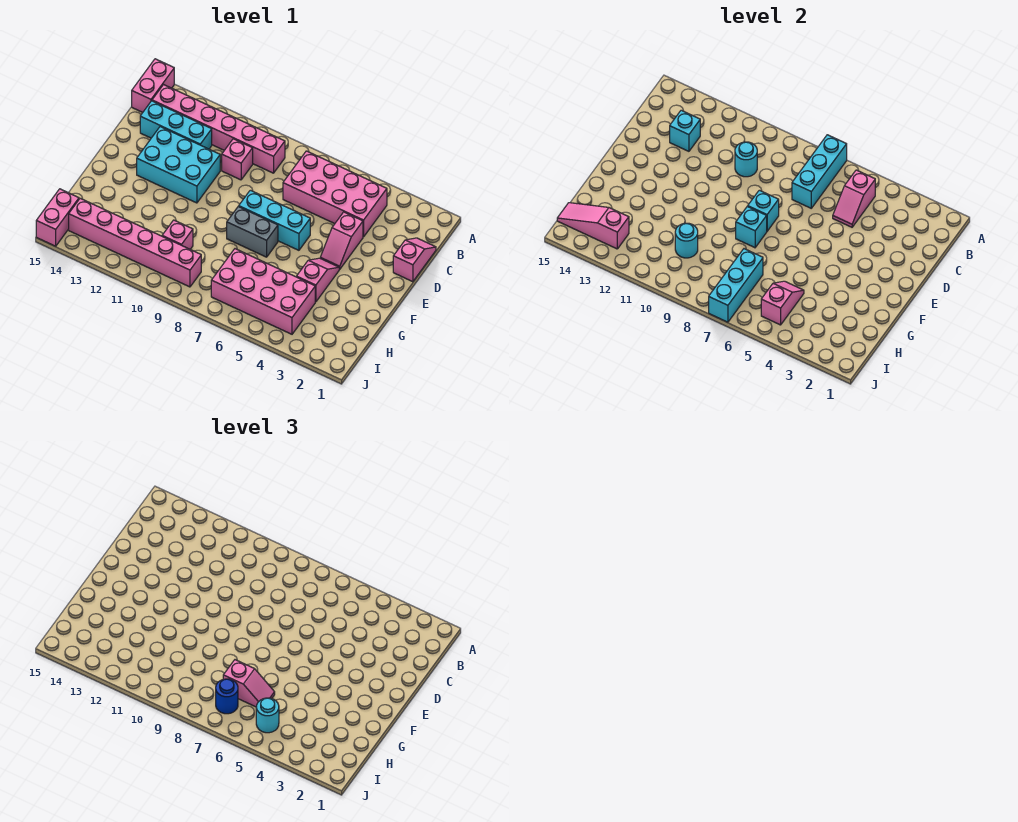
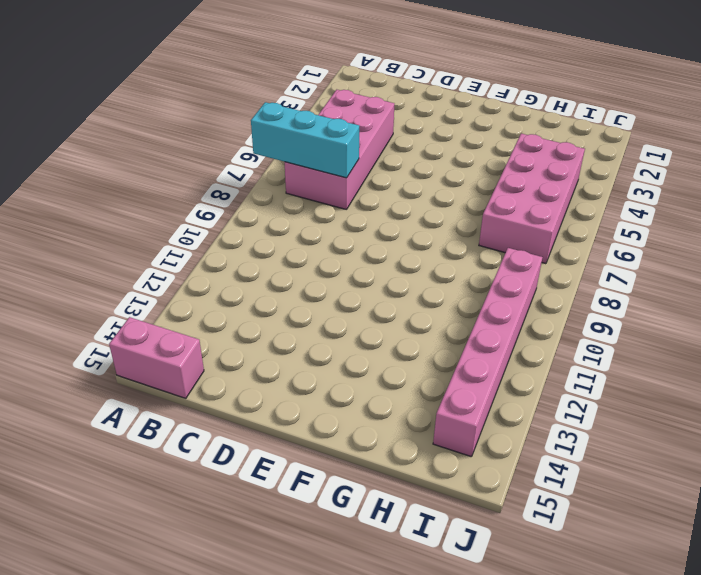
none -> pink brick B9:B14 level 1
none -> pink slope C1:D1 level 1 top D
none -> pink brick C10 level 1

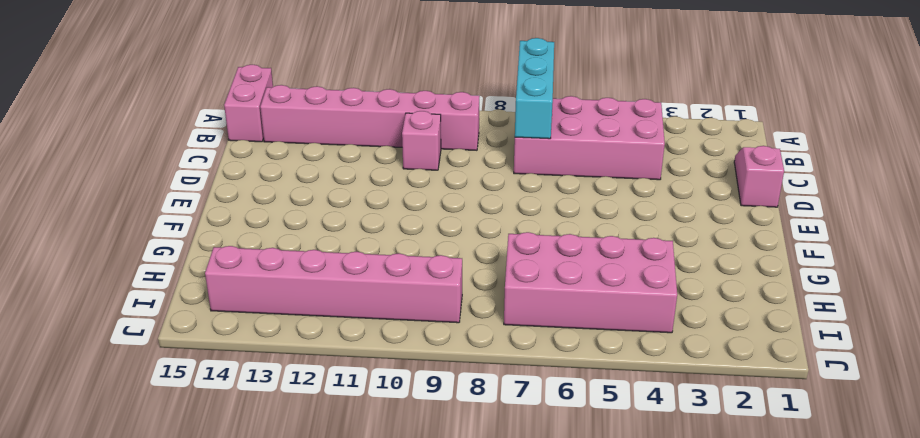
none -> cyan brick C12:C14 level 1
none -> pink slope D4:E4 level 1 top D
none -> cyan brick D11:E13 level 1

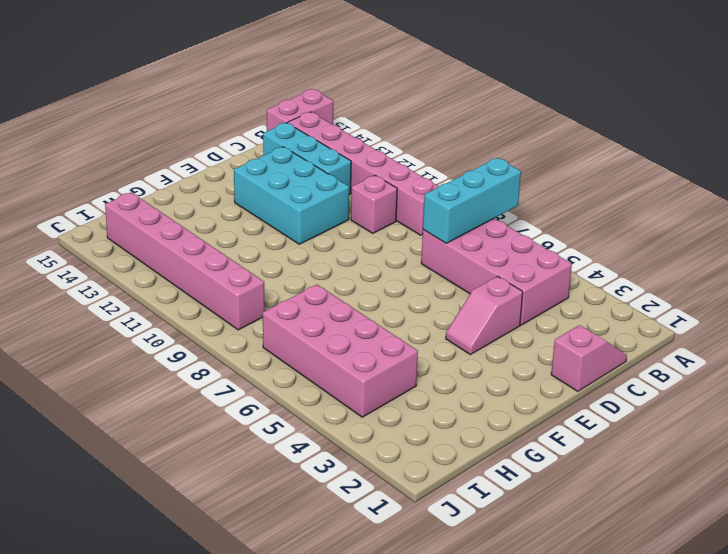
none -> cyan brick E6:E8 level 1
none -> pink slope F4:G4 level 1 top G
none -> grey brick F7:F8 level 1

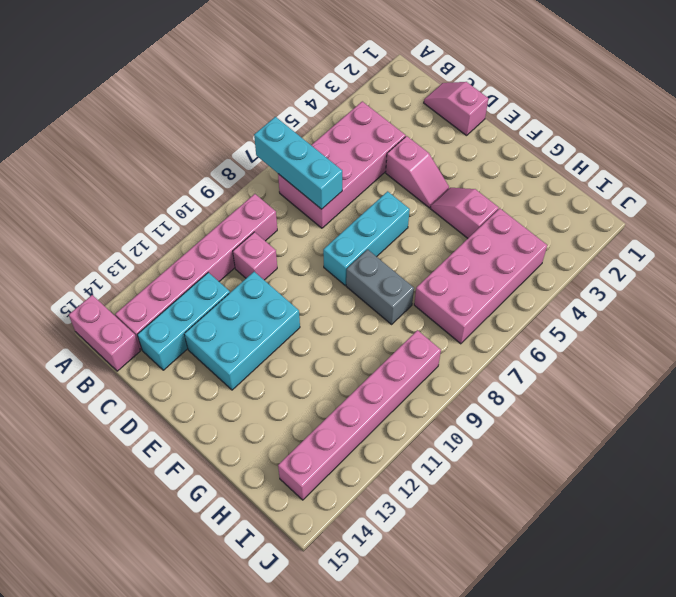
grey brick F8:G8 level 1 -> grey brick F7:F8 level 1
none -> pink brick H10 level 1
none -> pink brick I15:J15 level 1
none -> pink slope B5:C5 level 2 top B

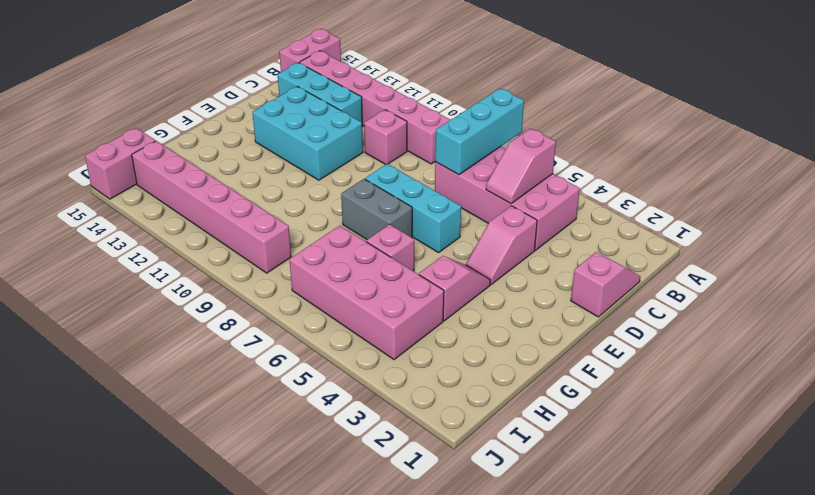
pink brick G6 level 1 -> pink brick H10 level 1
none -> cyan round brick C10 level 2
none -> cyan brick C13 level 2
none -> cyan brick E8 level 2

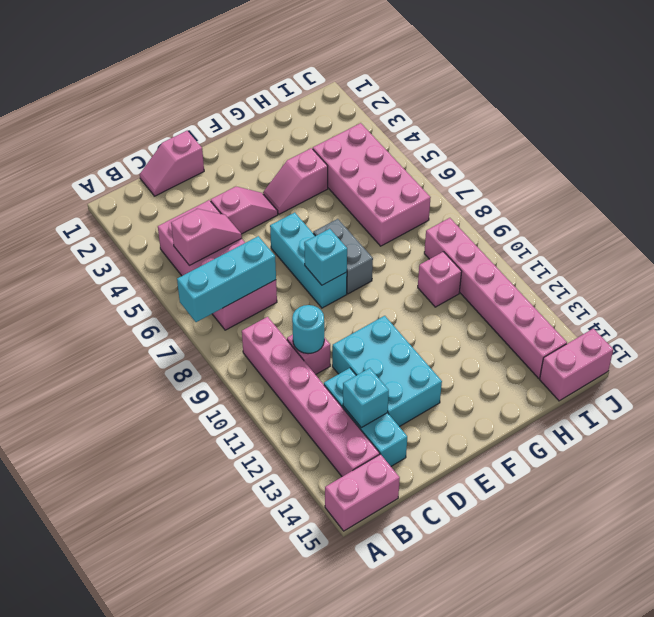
none -> cyan brick F8 level 2
none -> pink slope H5:I5 level 2 top I
none -> cyan brick H7:J7 level 2

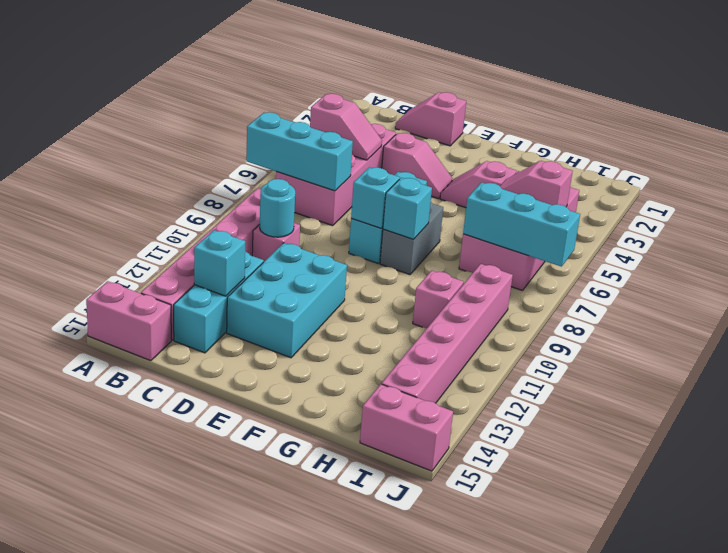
none -> cyan round brick H10 level 2
none -> pink slope I13:I15 level 2 top 13
none -> pink slope H6:H7 level 3 top 7

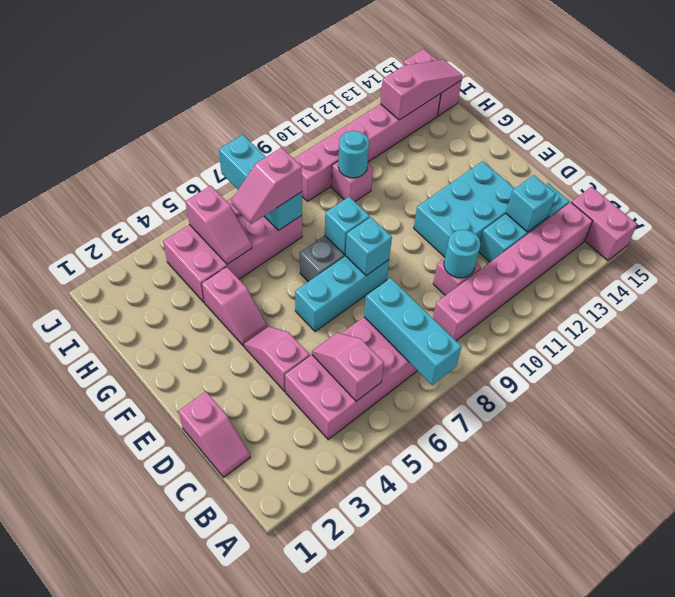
none -> cyan round brick I5 level 3
none -> blue round brick I7 level 3

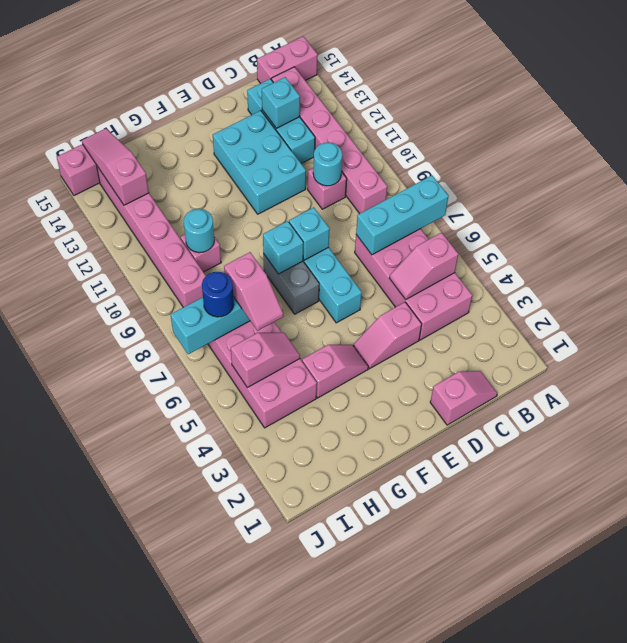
none -> cyan round brick I5 level 3

